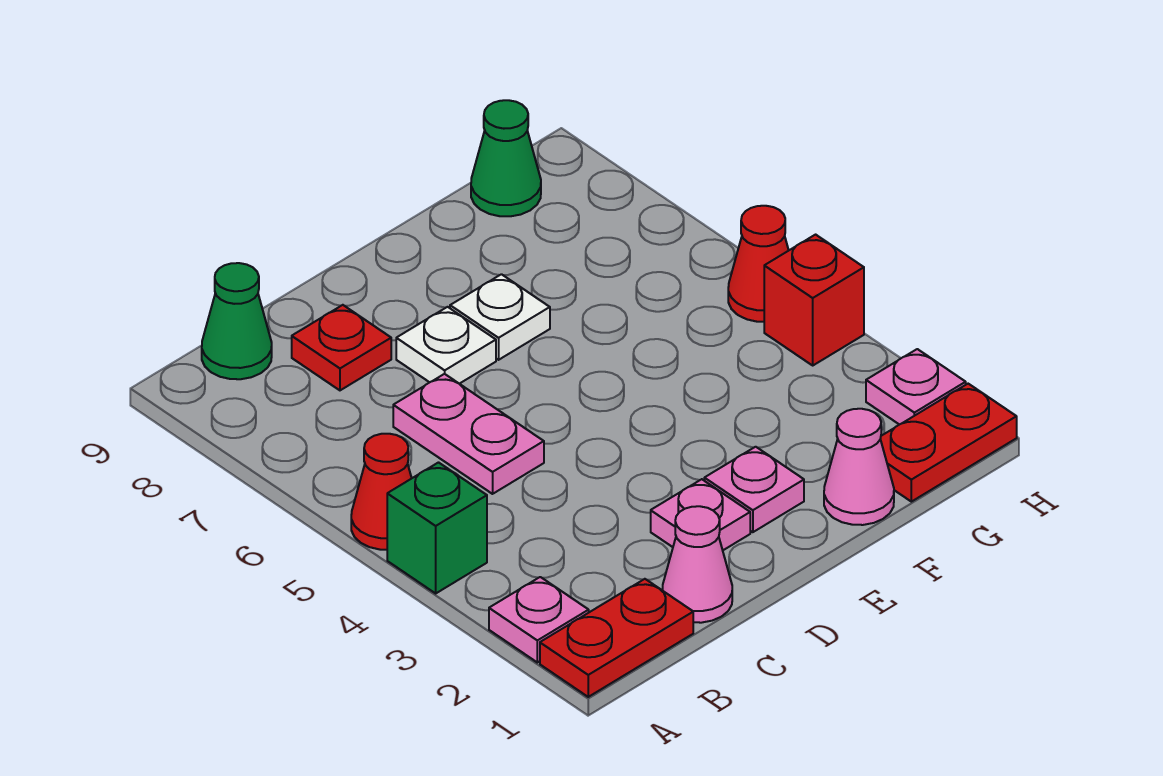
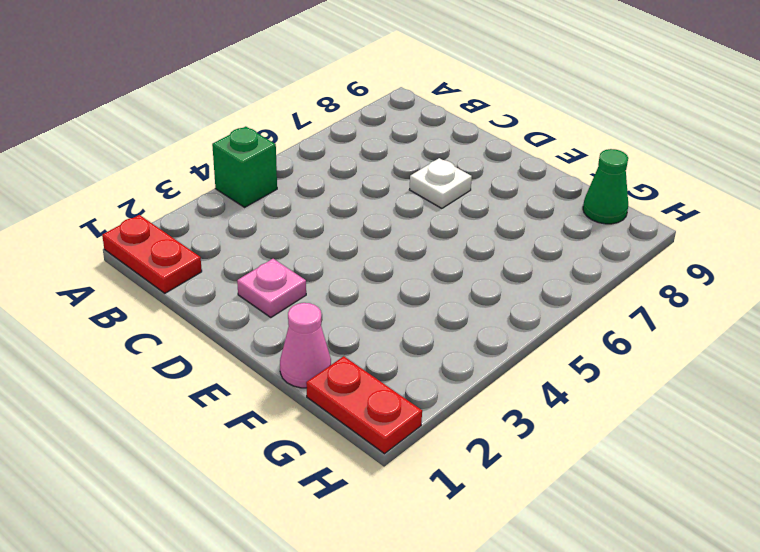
none -> pink plate A2 level 1
none -> red cone A5 level 1
none -> green cone B9 level 1

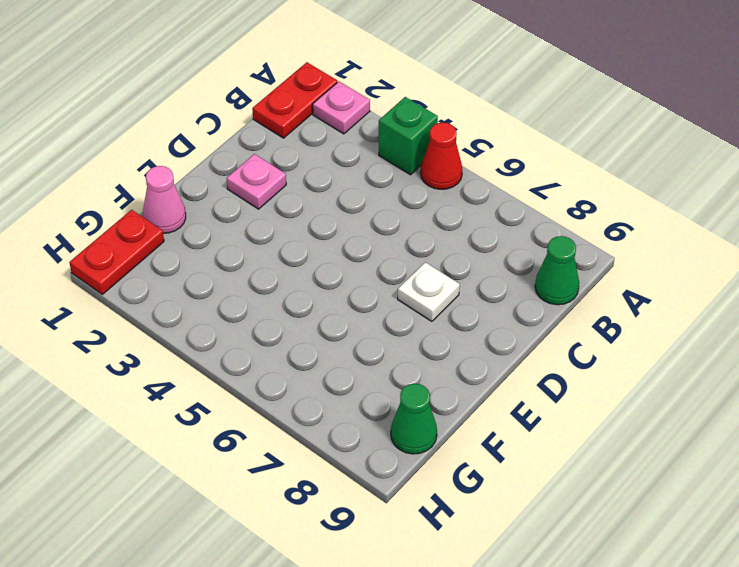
none -> pink cone C1 level 1
none -> pink plate C5:C6 level 1
none -> red plate C8 level 1

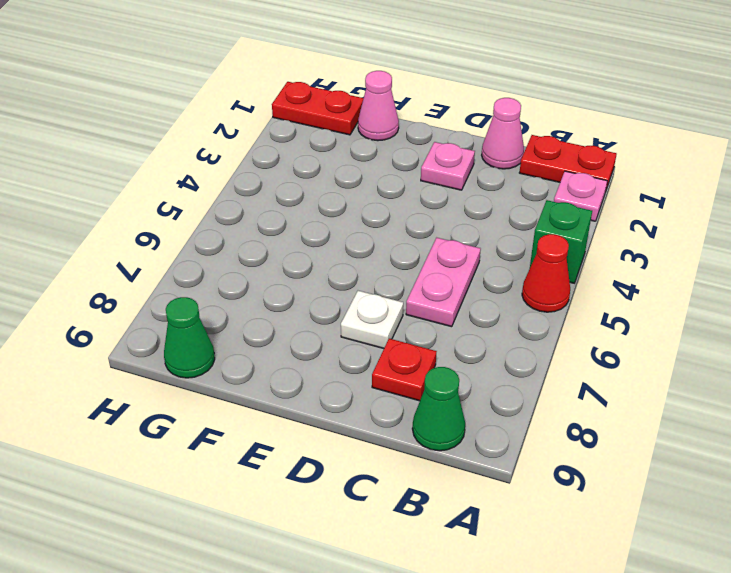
none -> pink plate E2 level 1
none -> white plate E7 level 1
none -> pink plate H2 level 1

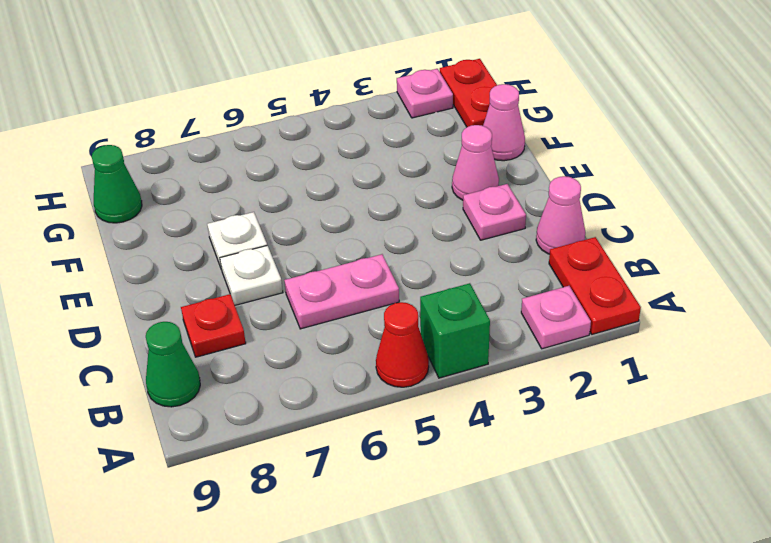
pink cone E2 level 1 -> pink plate E2 level 1
none -> red brick H4 level 1
none -> red cone H5 level 1

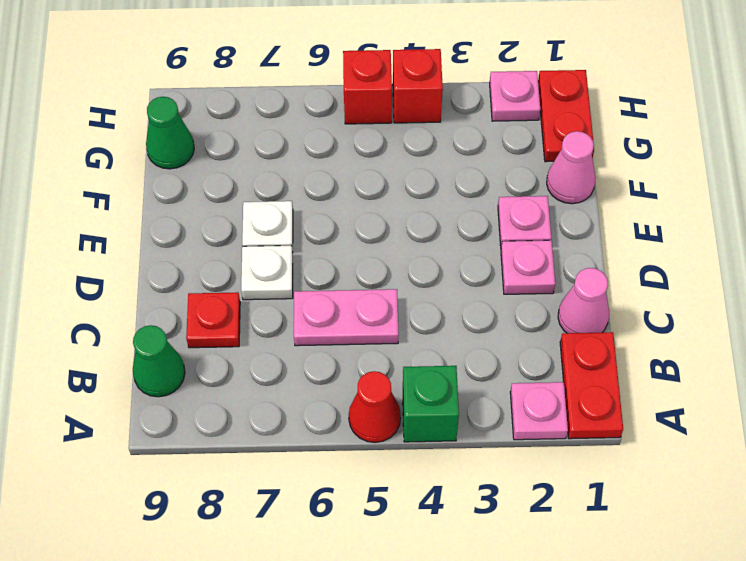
red brick H5 level 1 -> red cone H5 level 1

